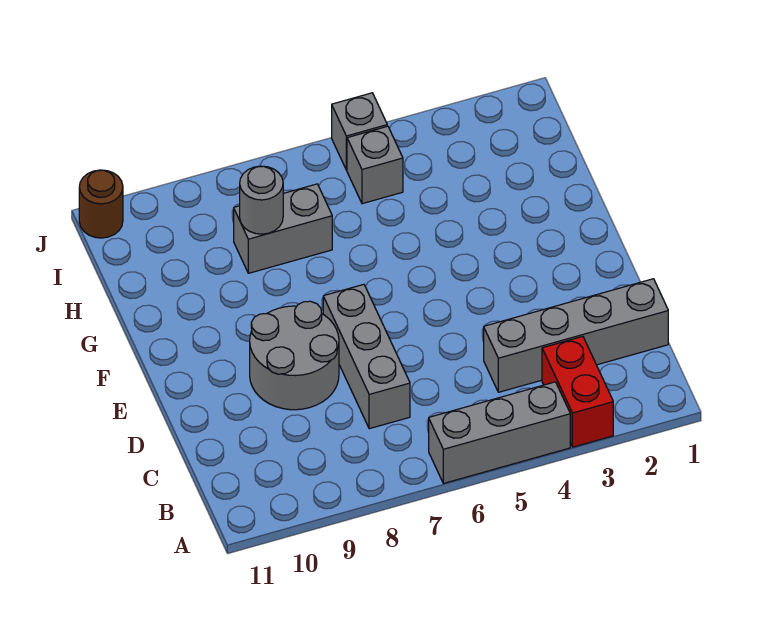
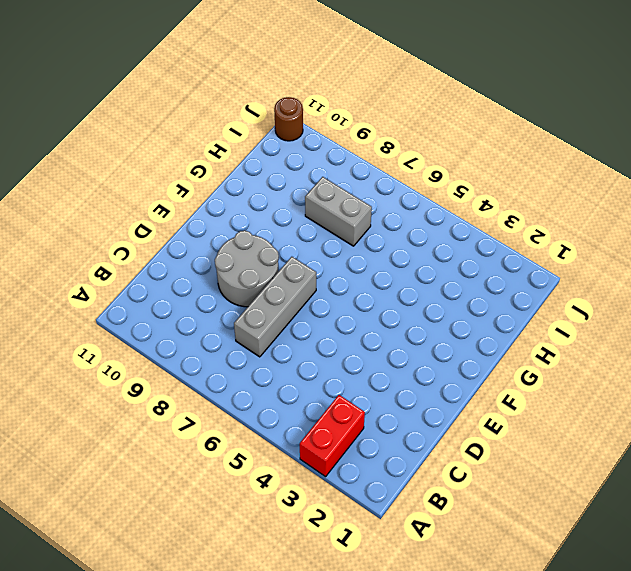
none -> grey brick A4:A6 level 1
none -> grey brick C1:C4 level 1

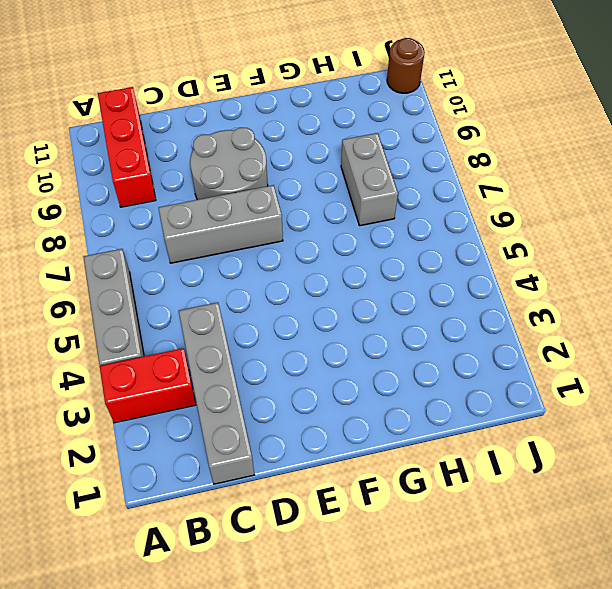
red brick B9:B11 level 1 -> none
none -> grey brick I5 level 1
none -> grey brick J5 level 1

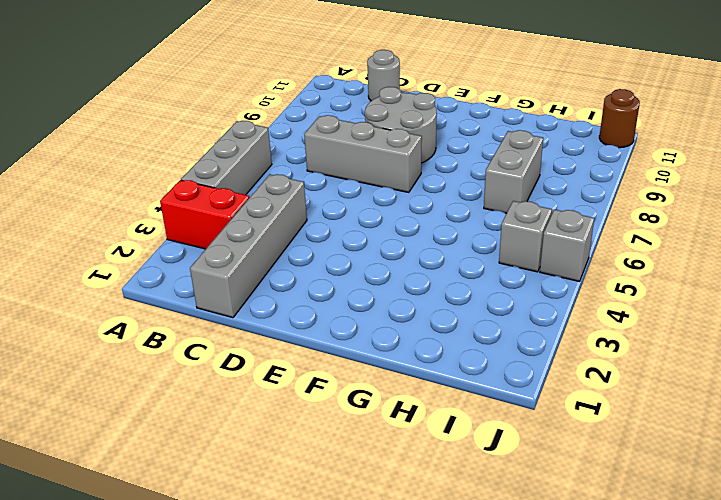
grey round brick C11 level 1 -> grey round brick H8 level 2

